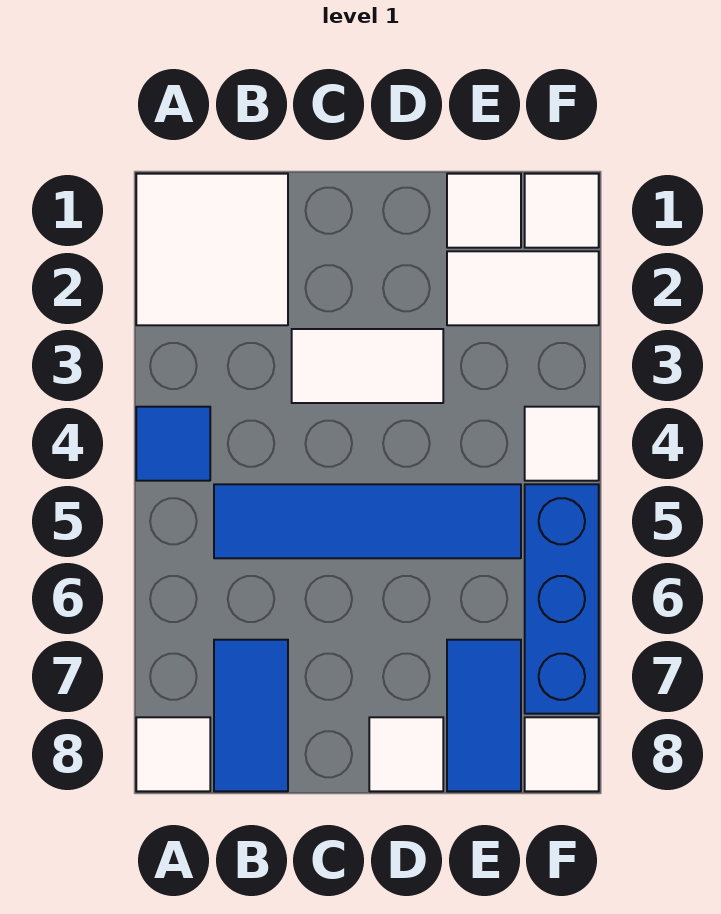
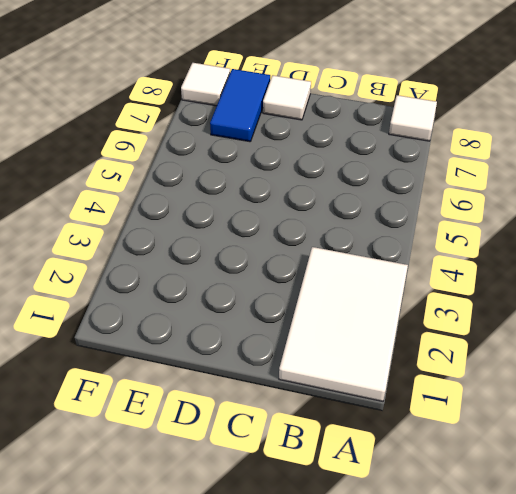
white tile A1:B3 level 1 -> white tile A1:B2 level 1
none -> blue tile A4 level 1
none -> blue tile B5:E5 level 1
none -> blue tile B7:B8 level 1

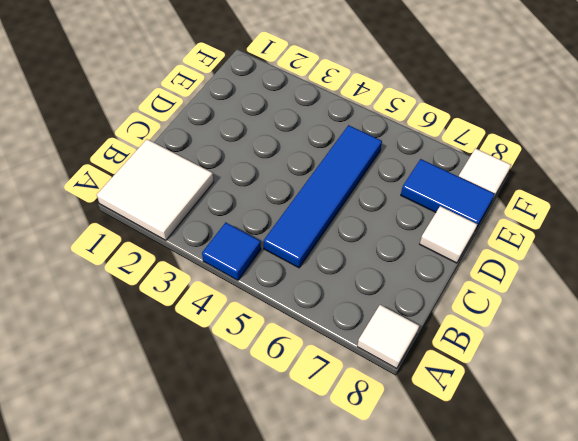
none -> blue tile B7:B8 level 1
none -> white tile C3:D3 level 1
none -> white tile E1 level 1

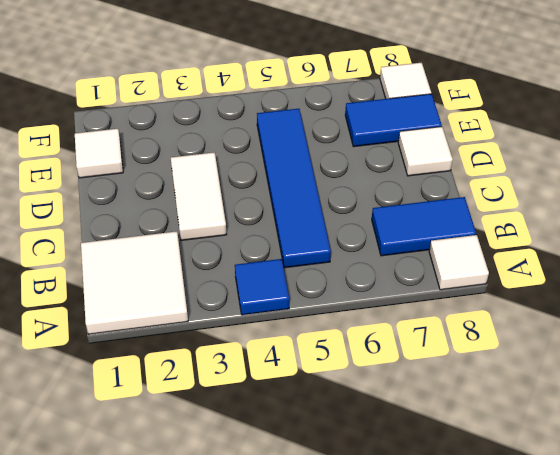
none -> white tile E2:F2 level 1
none -> white tile F1 level 1
none -> white tile F4 level 1

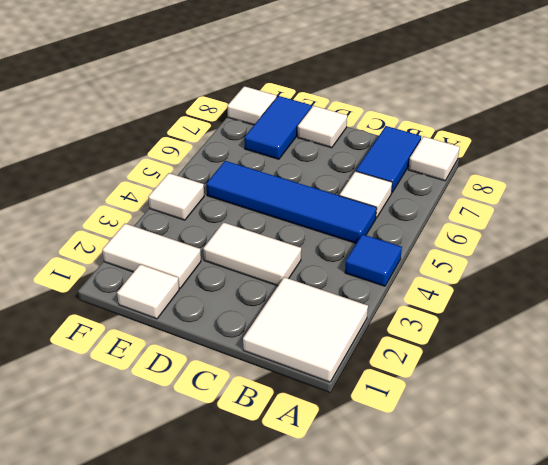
white tile B6 level 1 -> white tile F1 level 1
none -> blue brick F5:F7 level 1

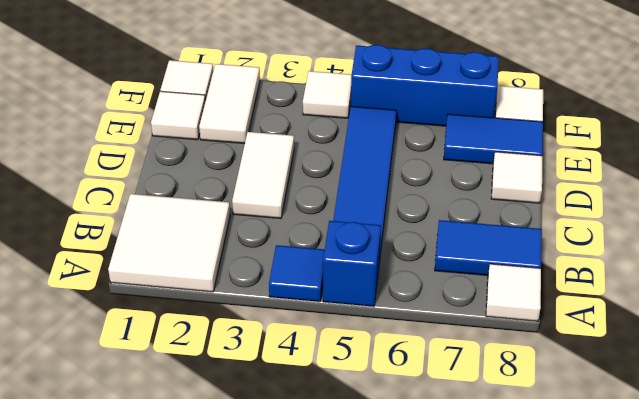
blue brick A5 level 1 -> none

